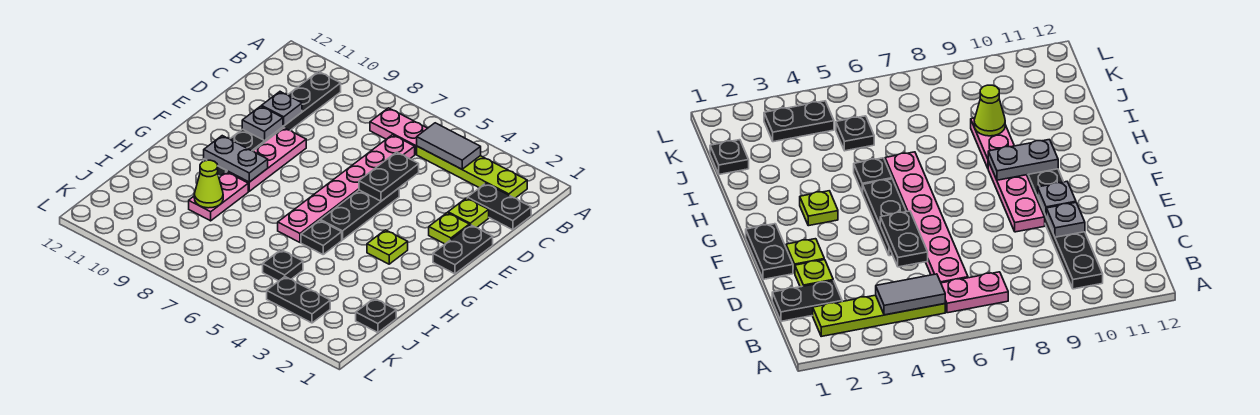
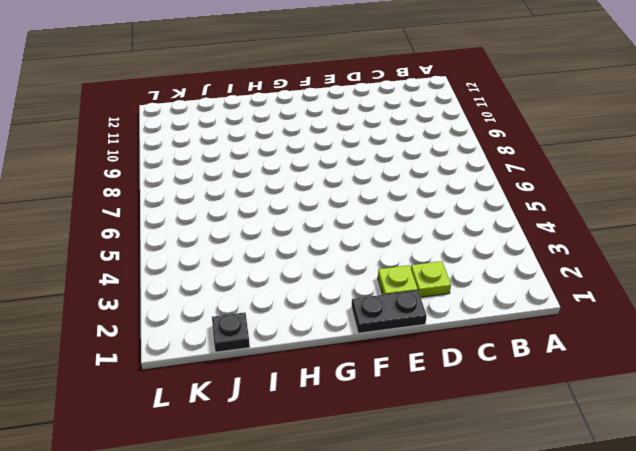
none -> lime plate B2:B5 level 1
none -> pink plate B6:B7 level 1
none -> black plate B10:G10 level 1

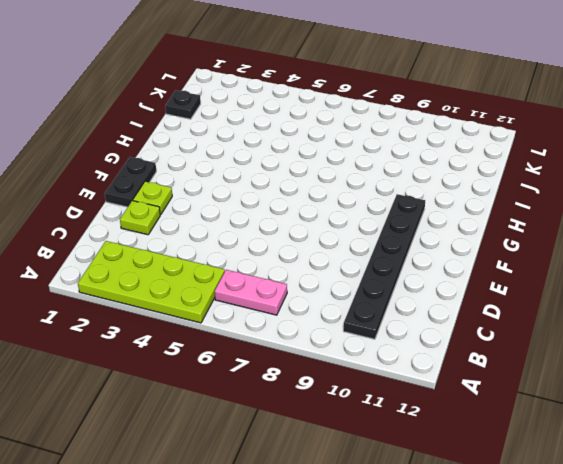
lime plate A2:B5 level 1 -> lime plate B2:B5 level 1
none -> black plate C1:C2 level 1
none -> pink plate C6:H6 level 1
none -> black plate E5:G5 level 1

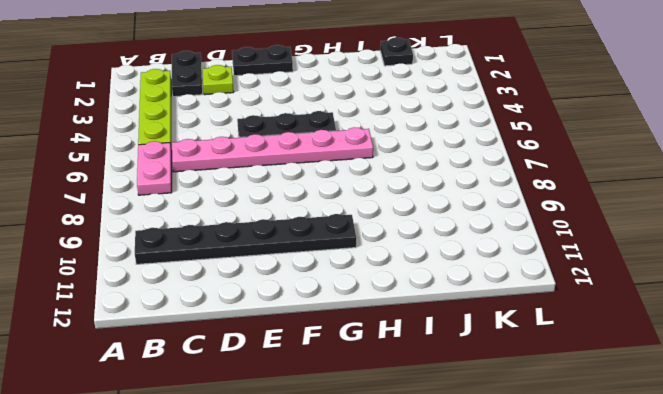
none -> lime plate E2 level 1
none -> pink plate E9:G9 level 1
none -> lime plate G3 level 1

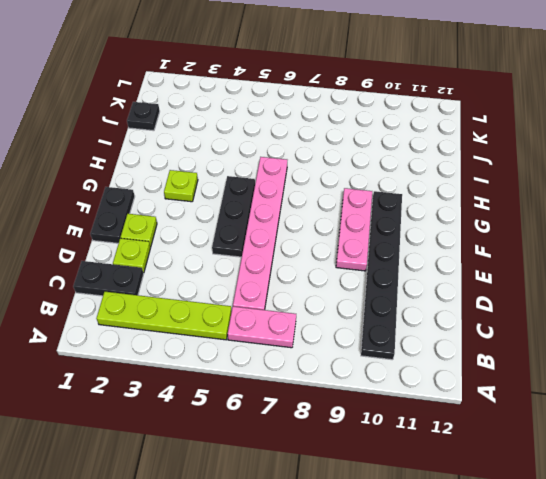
none -> black plate H5 level 1
none -> pink plate H9:I9 level 1
none -> black plate J5 level 1

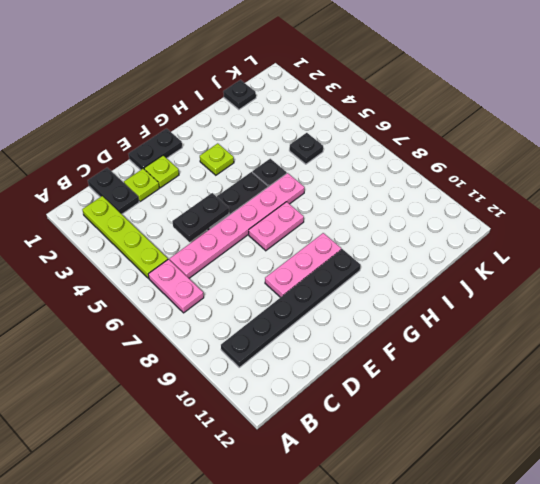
pink plate F7:G7 level 1 -> pink plate H9:I9 level 1
none -> black plate K3:K4 level 1
none -> grey tile B4:B5 level 2
none -> grey plate D10 level 2

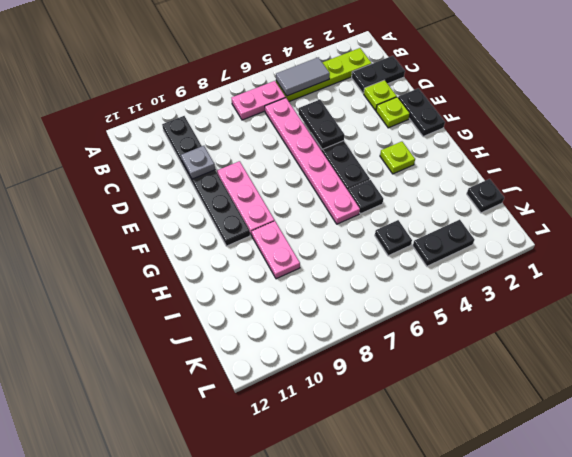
none -> grey plate E10 level 2
none -> grey plate G9:G10 level 2
none -> lime cone I9 level 2

